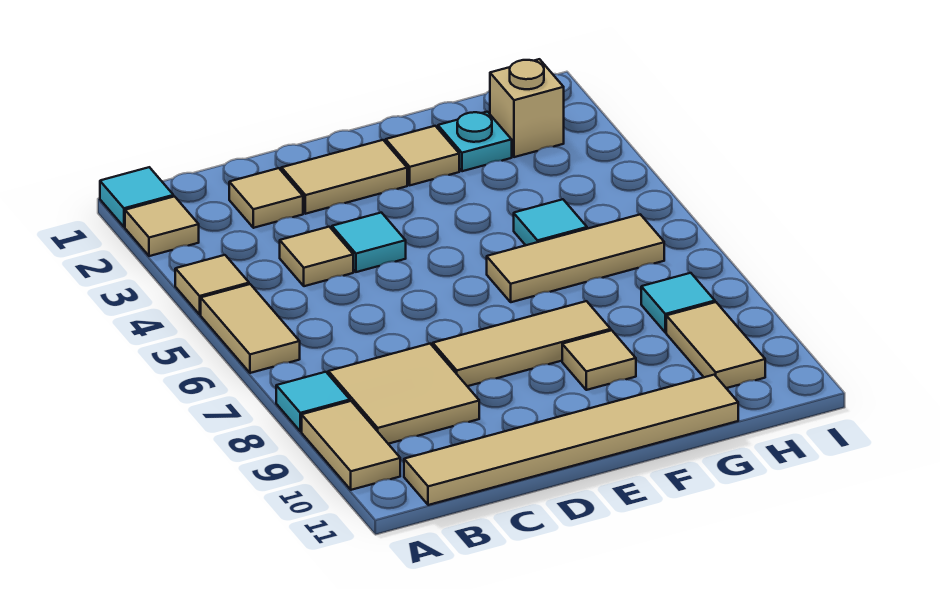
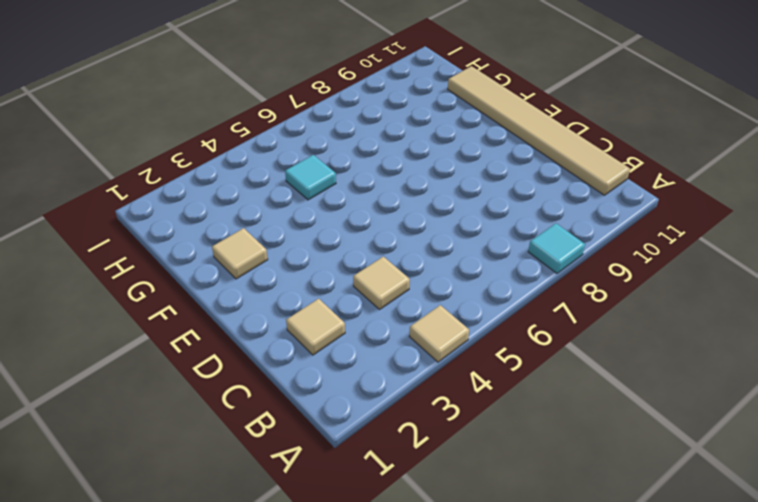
none -> cyan tile A1 level 1
none -> tan tile A2 level 1
none -> tan tile A5:A6 level 1

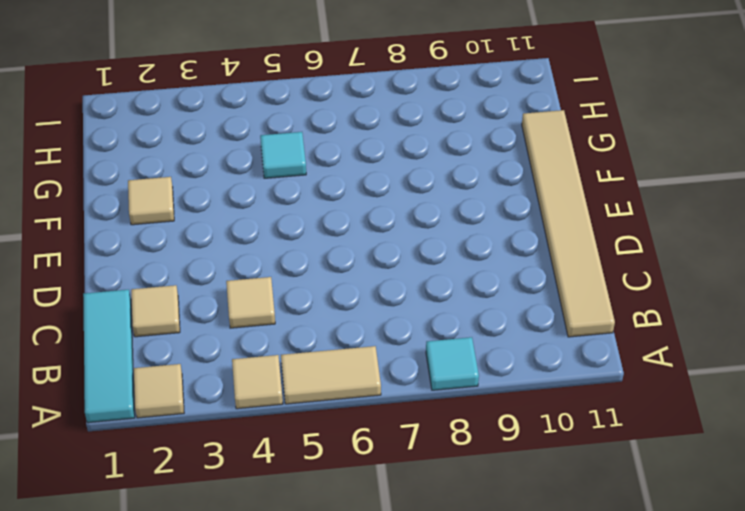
cyan tile A1:C1 level 1 -> cyan tile A1 level 1
none -> tan tile A9:A10 level 1
none -> tan tile B8:C9 level 1
none -> tan tile D2:E2 level 1

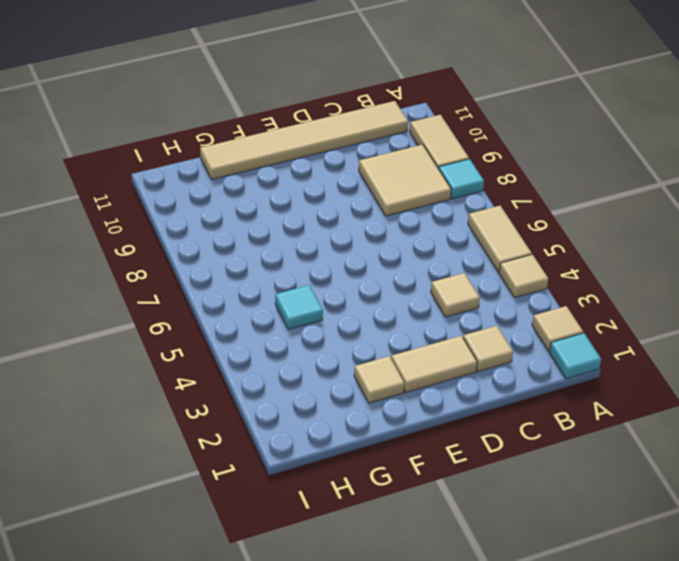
none -> cyan tile D4 level 1
none -> tan tile D8:F8 level 1
none -> tan tile F6:H6 level 1

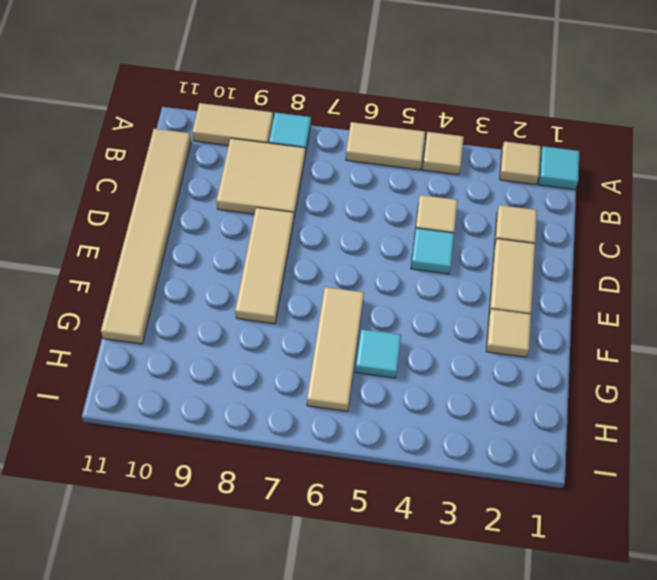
none -> tan tile F9 level 1
none -> cyan plate G2 level 1
none -> tan brick H2 level 1

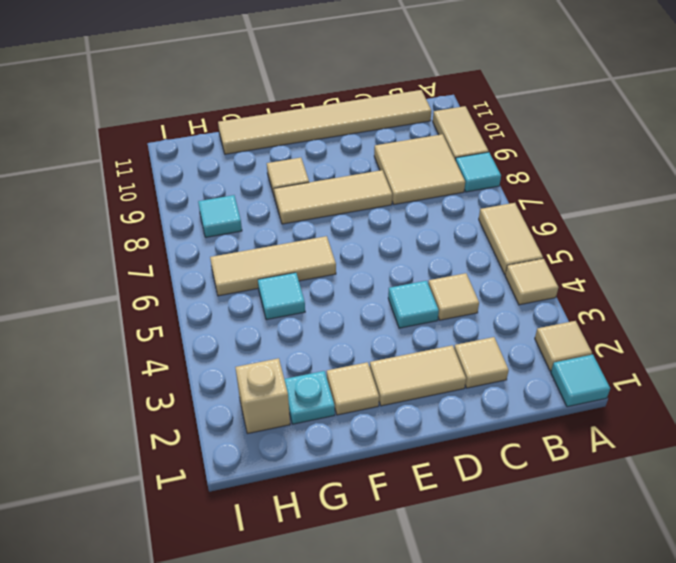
none -> tan tile H9:H10 level 1

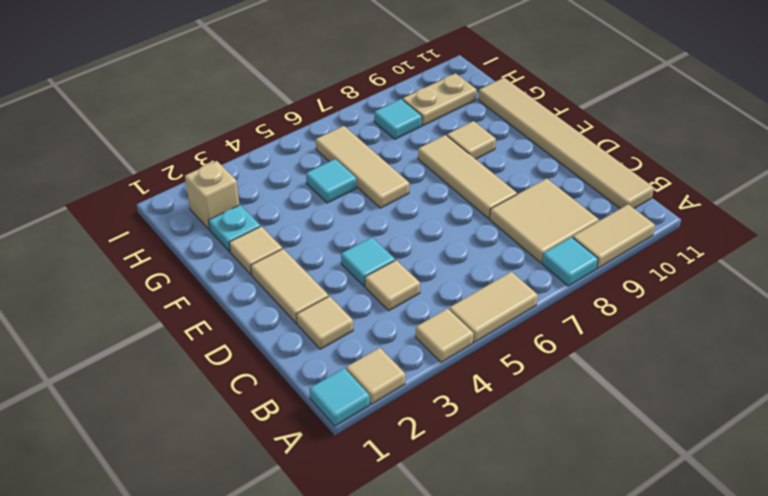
tan plate H9:H10 level 1 -> tan tile H9:H10 level 1

